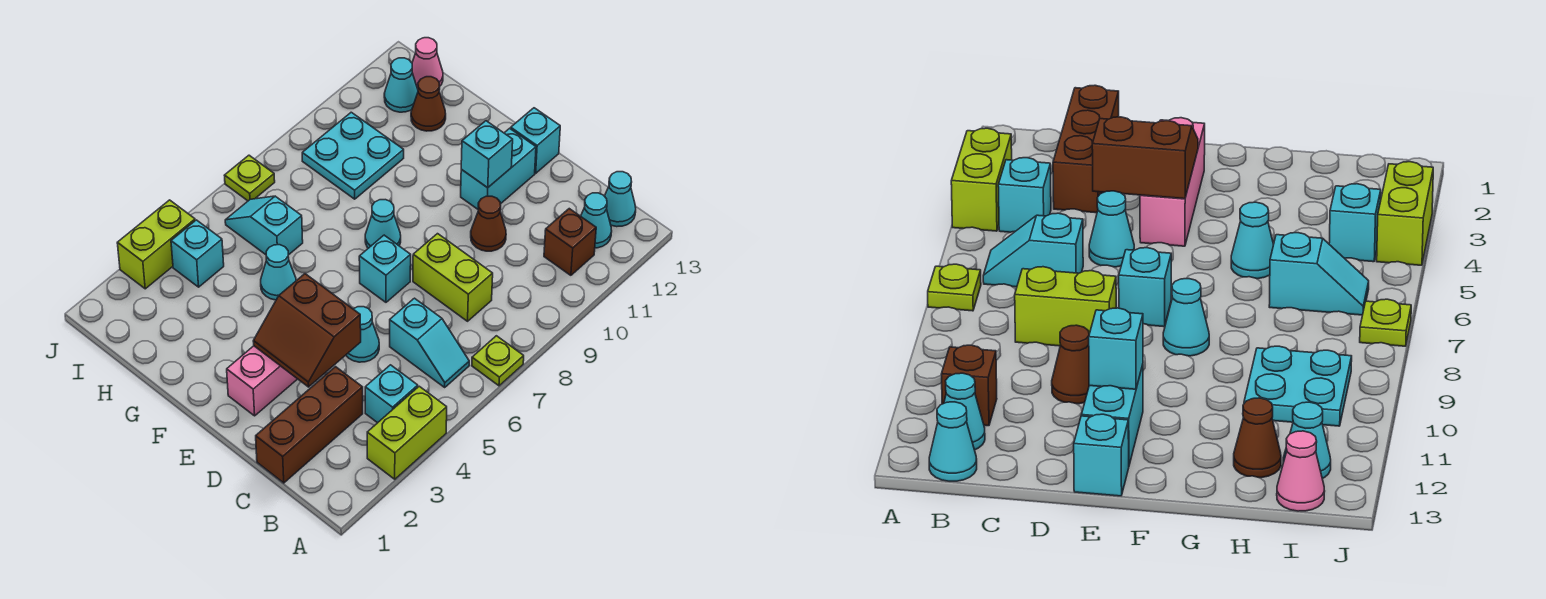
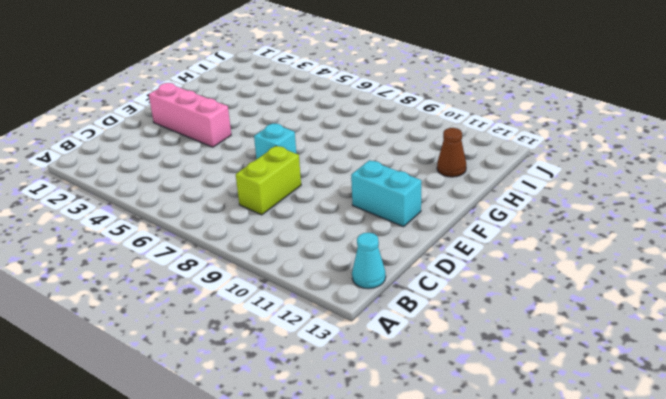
none -> lime brick A3:A4 level 1
none -> lime plate A7 level 1
none -> cyan brick B4 level 1

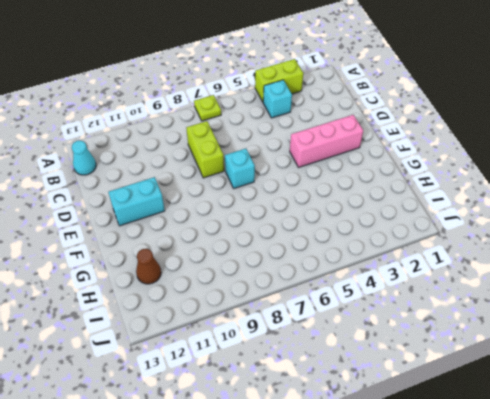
none -> cyan slope B6:C6 level 1 top C
none -> brown brick B11 level 1
none -> cyan cone B12 level 1

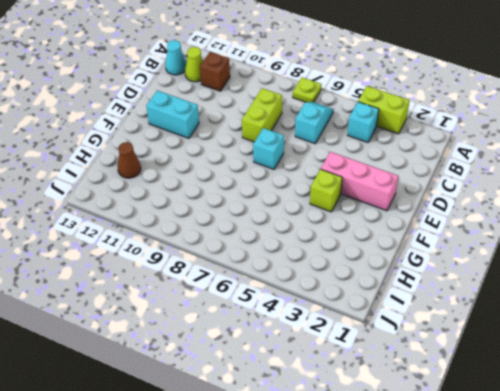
lime cone B12 level 1 -> cyan cone B12 level 1
lime brick F4 level 1 -> none
none -> brown brick C1:C3 level 1
none -> cyan cone D5 level 1
none -> brown cone D10 level 1

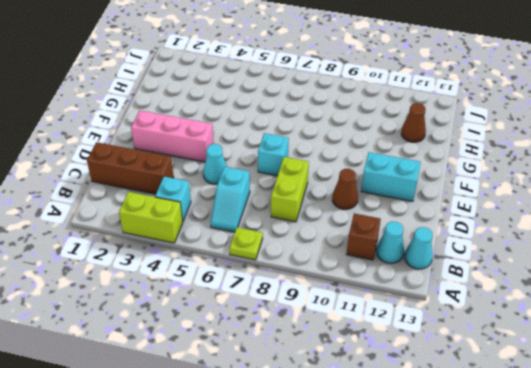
none -> cyan brick E13 level 1
none -> cyan cone F8 level 1
none -> cyan cone G5 level 1

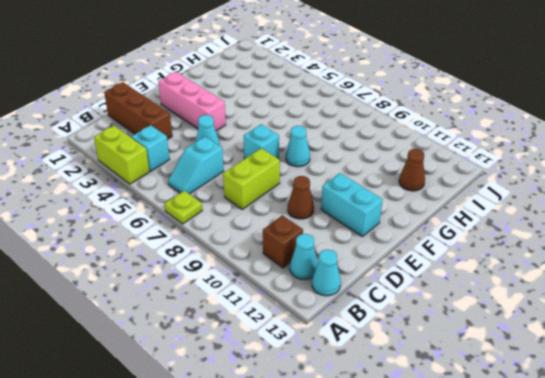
none -> cyan brick E13 level 1
none -> cyan cone G5 level 1
none -> cyan slope H6:I6 level 1 top H

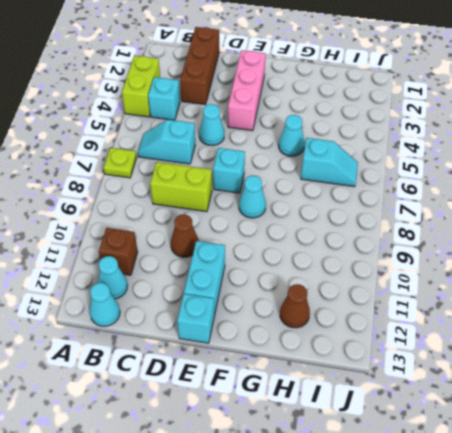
none -> cyan plate H9:I10 level 1
none -> cyan brick I4 level 1
none -> cyan cone I12 level 1

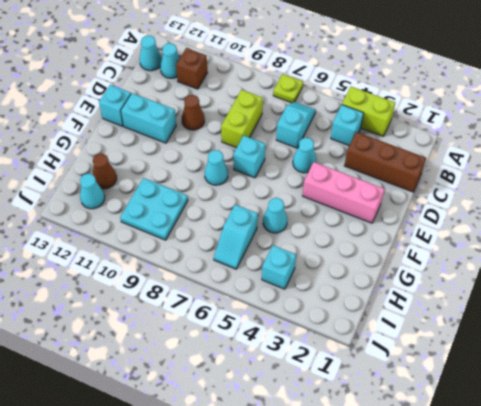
none -> pink cone I13 level 1
none -> lime brick J3:J4 level 1
none -> lime plate J7 level 1

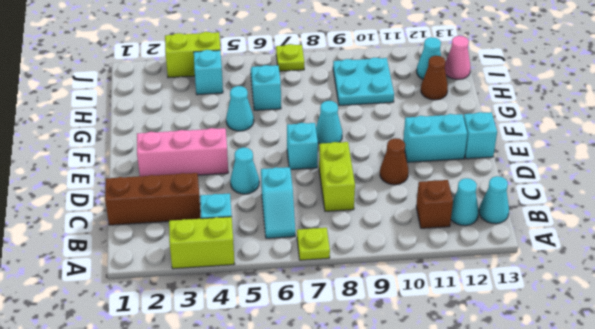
none -> brown slope D3:E4 level 2 top 4
none -> cyan brick E11 level 2

